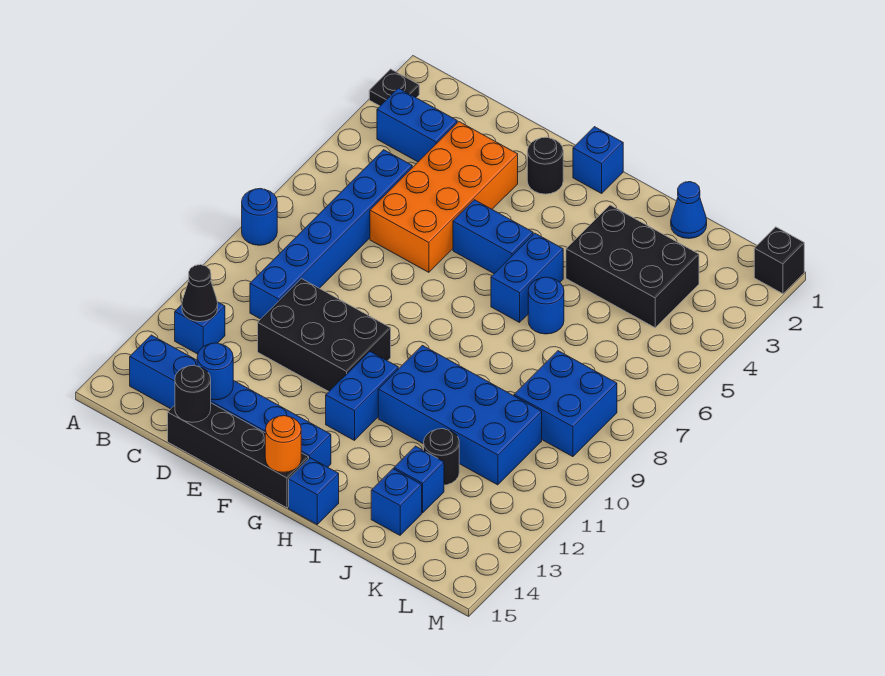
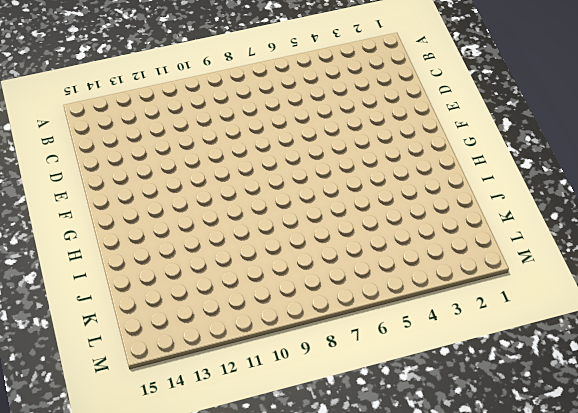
none -> black plate A2 level 1
none -> blue round brick A8 level 1
none -> blue brick B3:C3 level 1

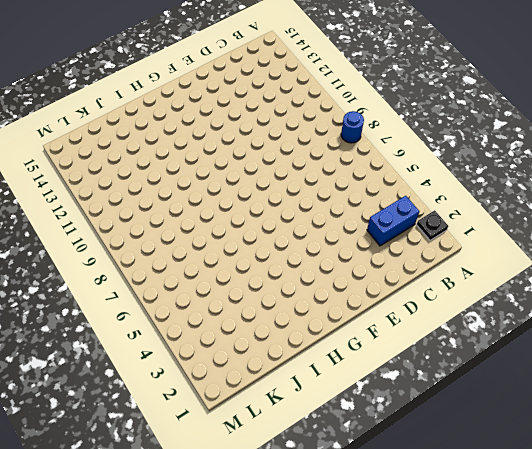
none -> blue brick B12 level 1
none -> blue brick B14:G14 level 1
none -> blue brick C5:C10 level 1

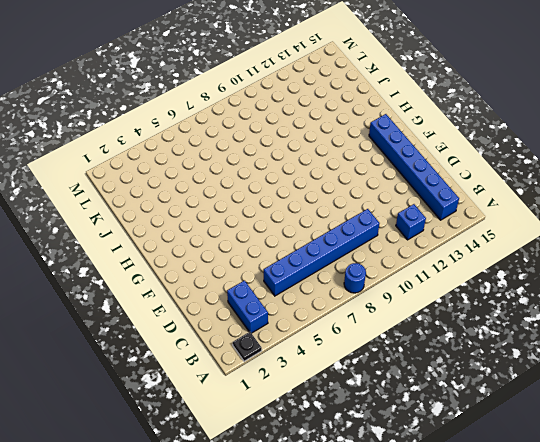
none -> orange brick D3:E6 level 1
none -> black brick D10:F11 level 1
none -> black brick D15:G15 level 1

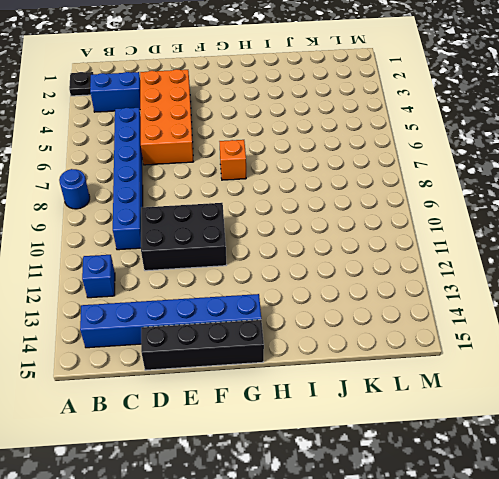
orange brick G7 level 1 -> none
none -> black round brick F2 level 1
none -> blue brick F5:G5 level 1
none -> blue brick G1 level 1

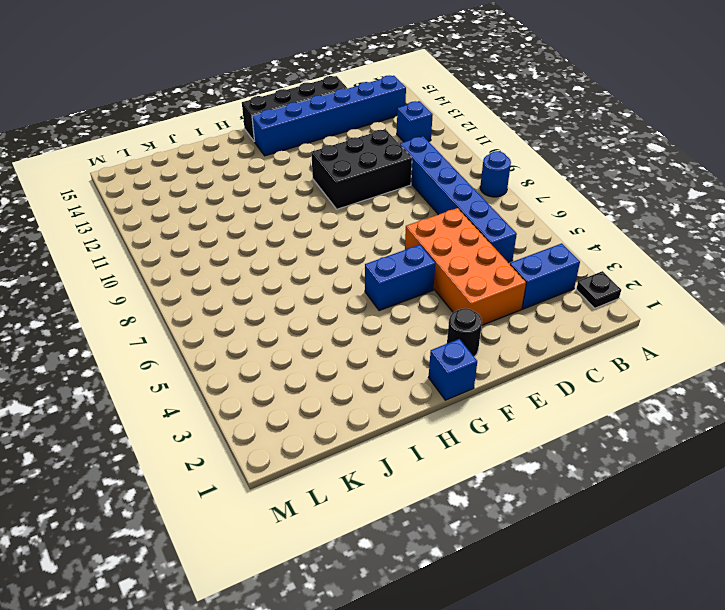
none -> blue brick G11:G12 level 1
none -> blue brick H5:H6 level 1
none -> blue brick H10:K11 level 1

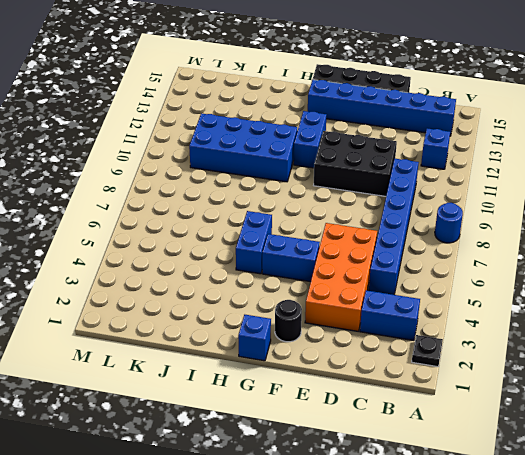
none -> blue brick H15 level 1
none -> black brick I3:K4 level 1
none -> blue round brick I6 level 1

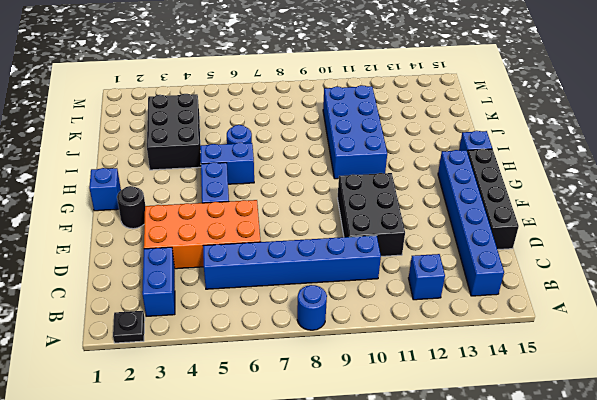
none -> blue brick G11:G12 level 1
none -> blue cone J1 level 1
none -> black round brick J12 level 1

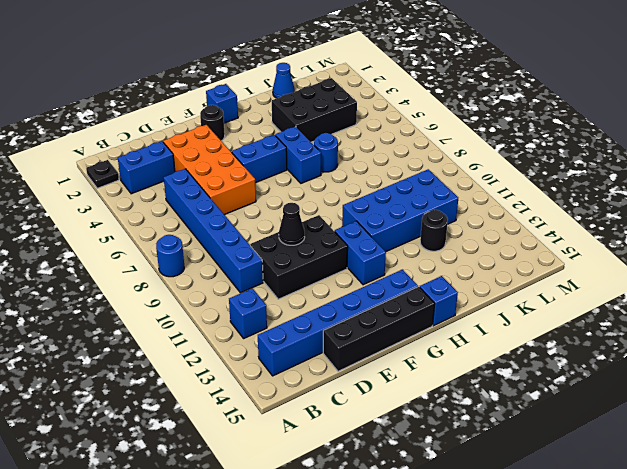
black cone E10 level 2 -> black cone B12 level 2
none -> blue brick J13 level 1
none -> blue brick J14 level 1
none -> blue brick K8:L9 level 1

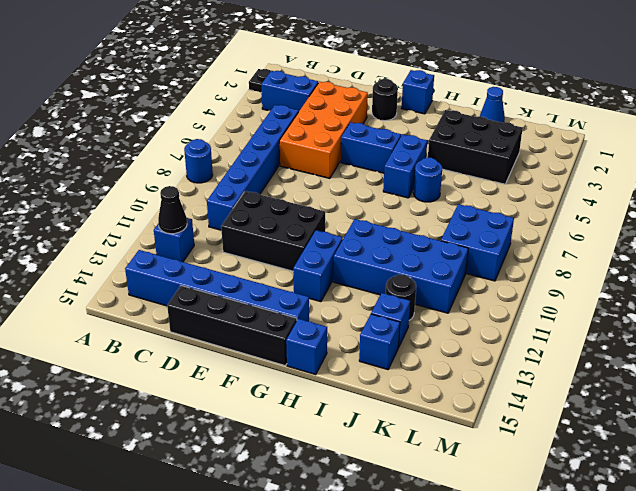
none -> black brick M1 level 1
none -> blue round brick D14 level 2
none -> black round brick D15 level 2

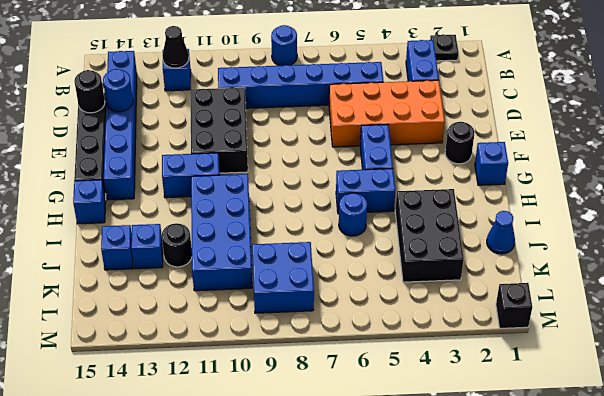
none -> orange round brick G15 level 2

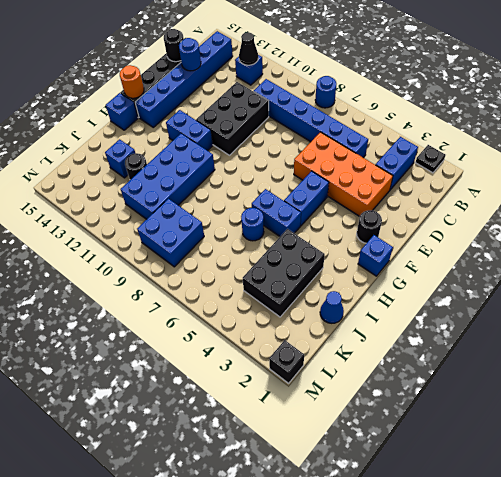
none -> blue brick J14 level 1

